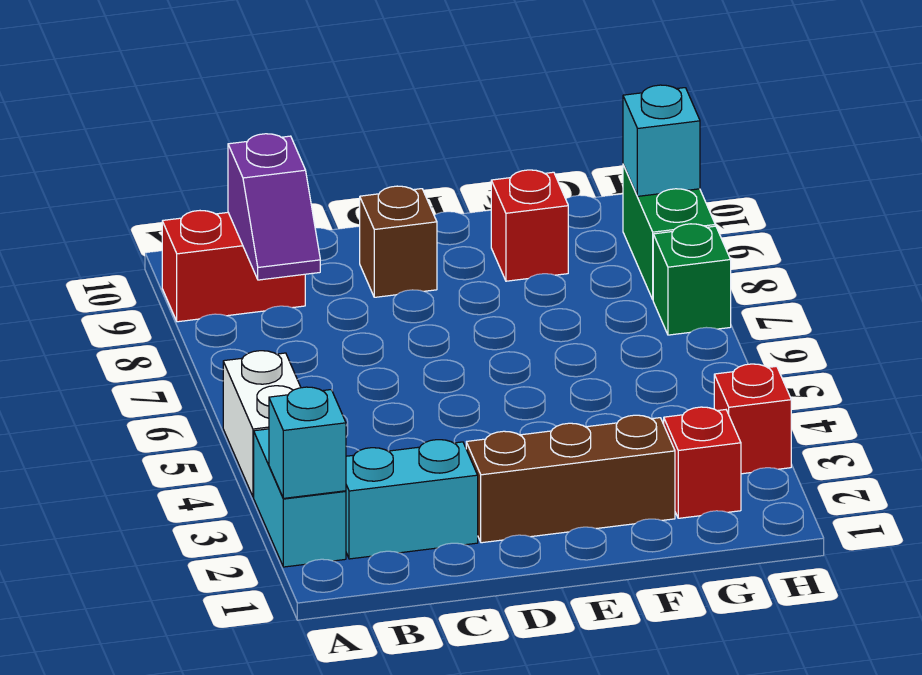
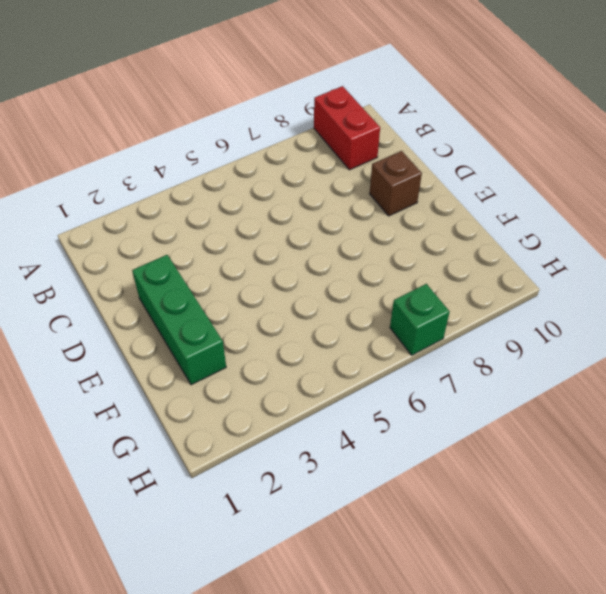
green brick D2:F2 level 1 -> brown brick D2:F2 level 1
none -> cyan brick A2:A3 level 1
none -> white brick A4:A5 level 1
none -> cyan brick B2:C2 level 1

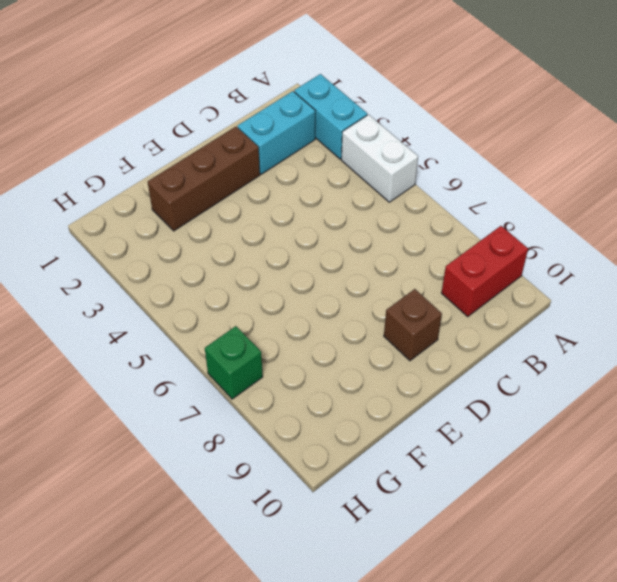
none -> red brick F9 level 1
none -> red brick G2 level 1
none -> red brick H3 level 1

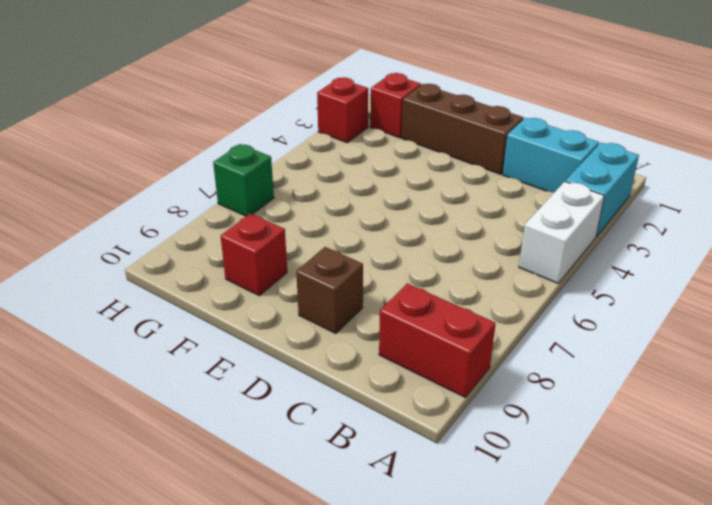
none -> green brick H8:H9 level 1
none -> cyan brick A2 level 2
none -> purple slope B8:B9 level 2 top 9

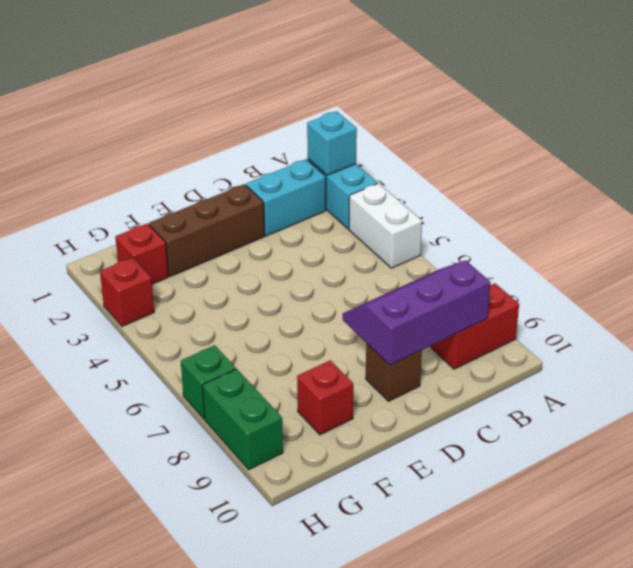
purple slope B8:D9 level 2 top 9 -> purple slope B8:B9 level 2 top 9
none -> cyan brick H9 level 2

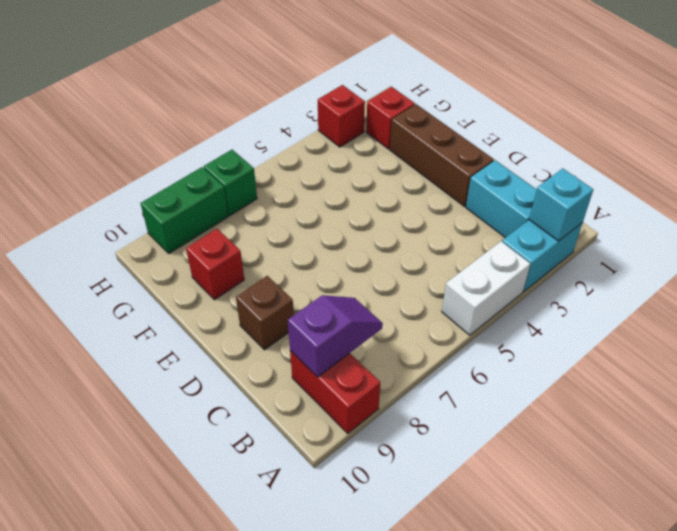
none -> cyan brick H9 level 2

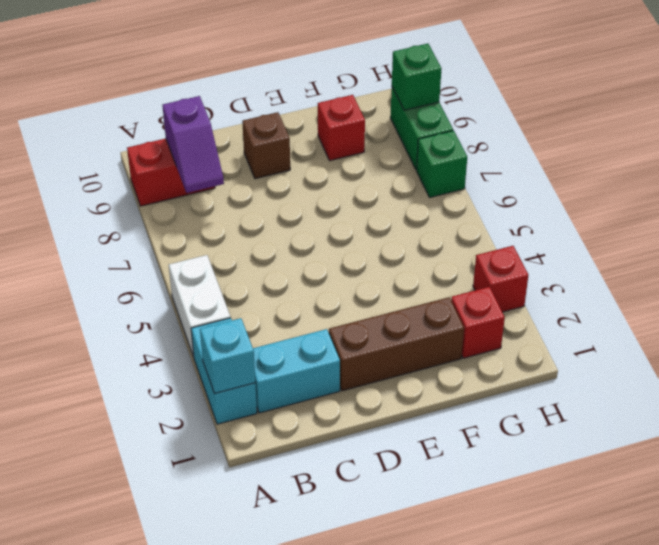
green brick H9 level 2 -> cyan brick H9 level 2

